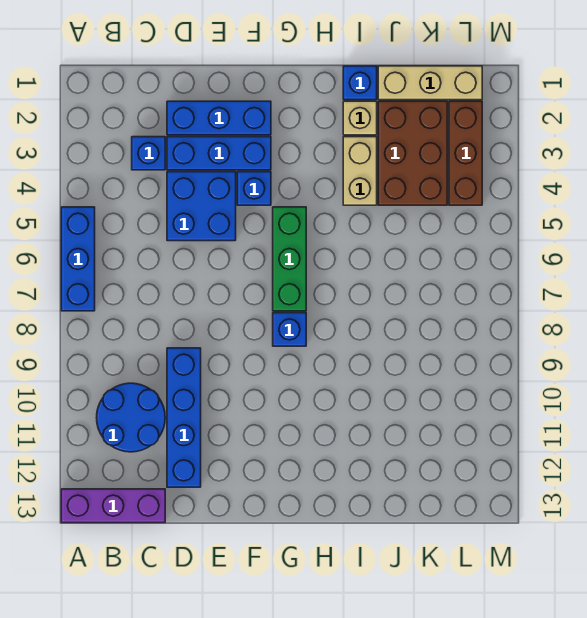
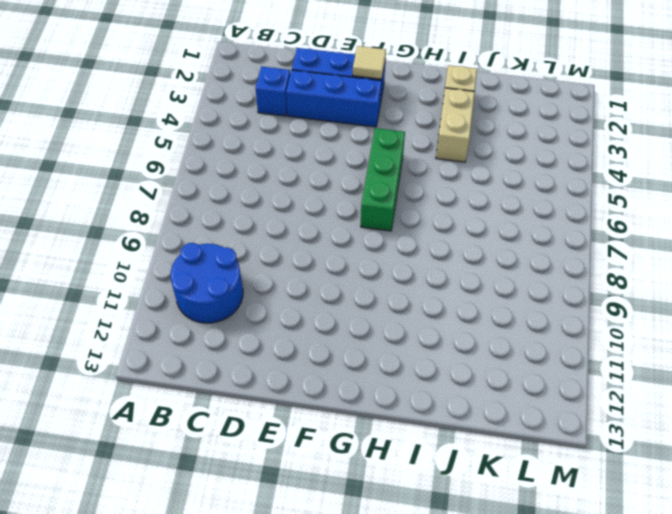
tan tile F2 level 2 -> none
none -> blue brick A5:A7 level 1
none -> purple brick A13:C13 level 1
none -> blue brick D4:E5 level 1

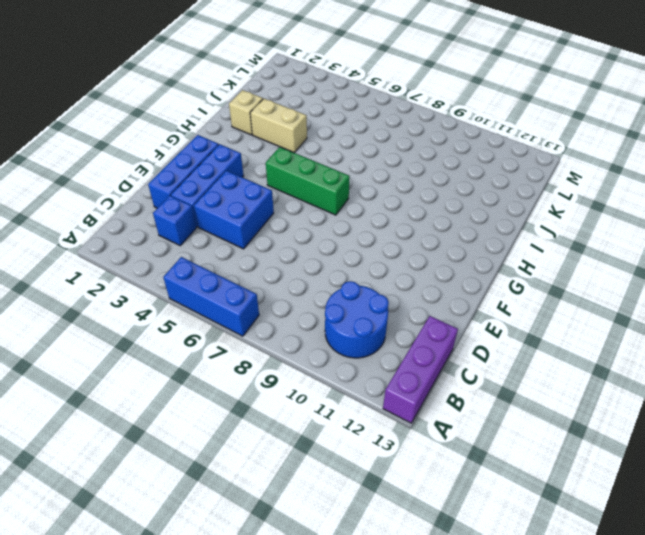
none -> blue brick D9:D12 level 1
none -> blue brick F4 level 1
none -> blue brick G8 level 1

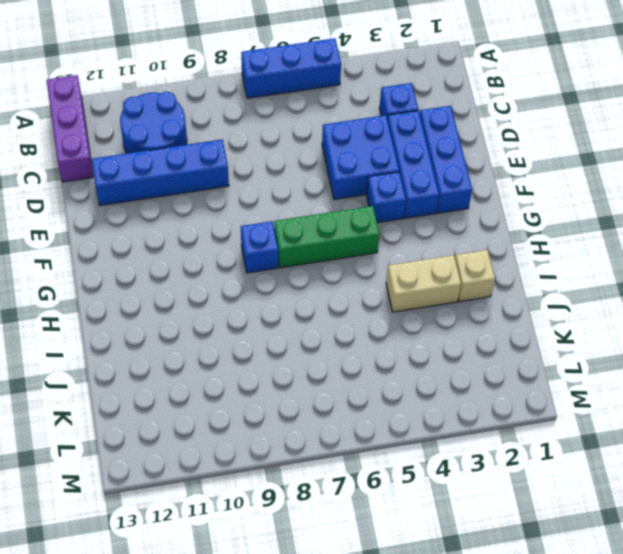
none -> blue brick I1 level 1
none -> tan brick J1:L1 level 1
none -> brown brick J2:K4 level 1

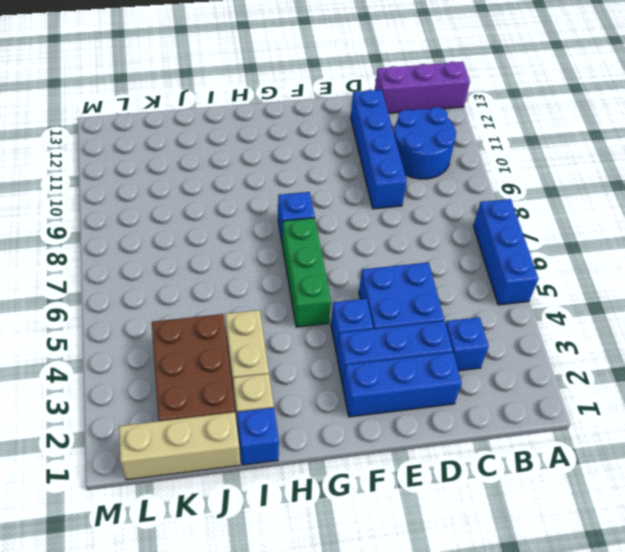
none -> brown brick L2:L4 level 1

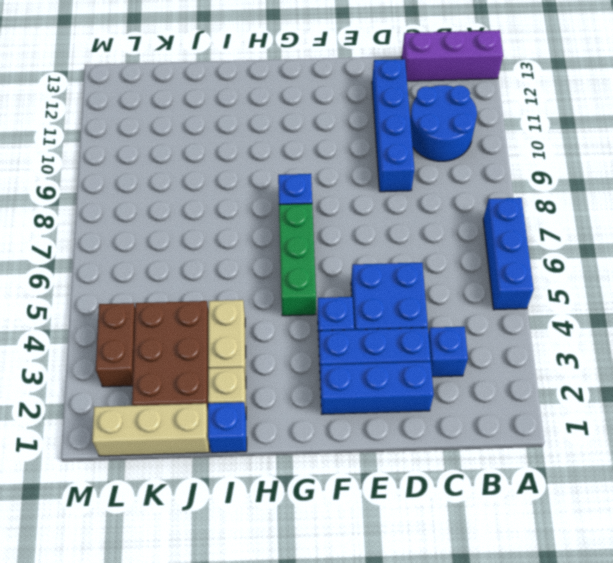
brown brick L3:L4 level 1 -> brown brick L2:L4 level 1

